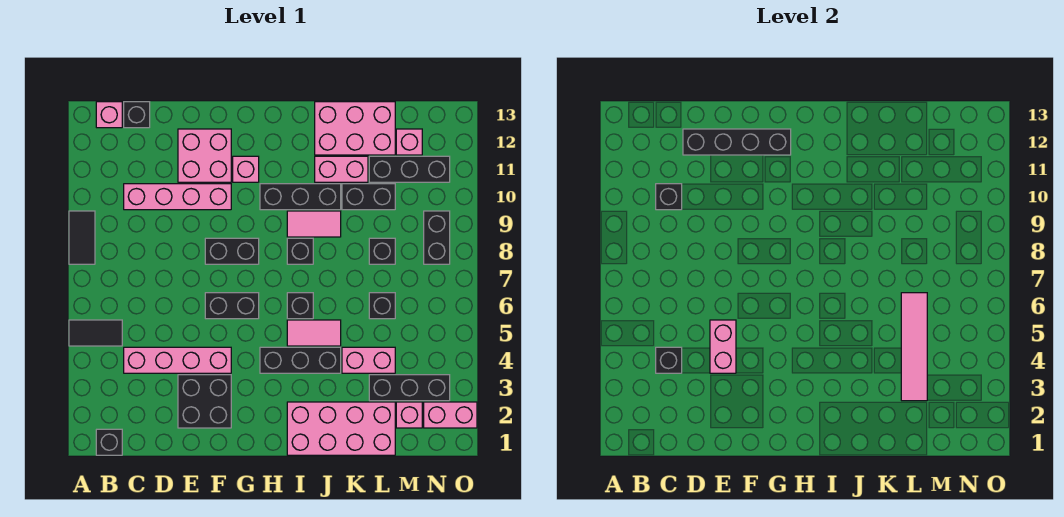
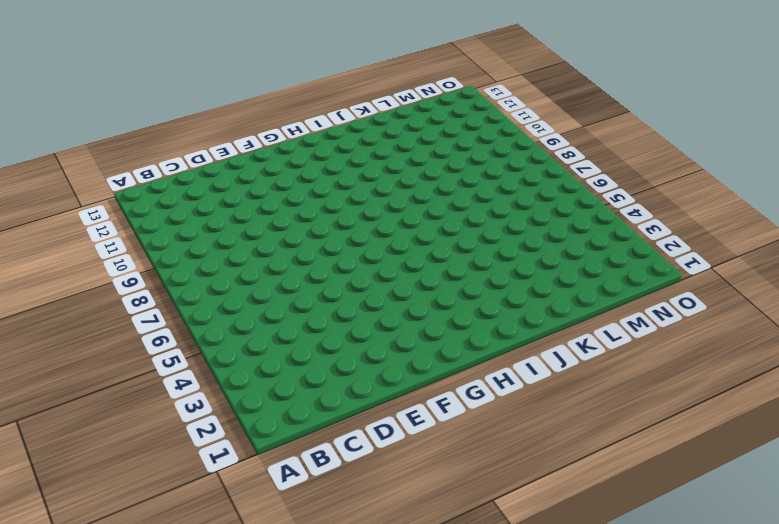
none -> black tile A5:B5 level 1
none -> black tile A8:A9 level 1
none -> black brick B1 level 1
none -> pink brick B13 level 1

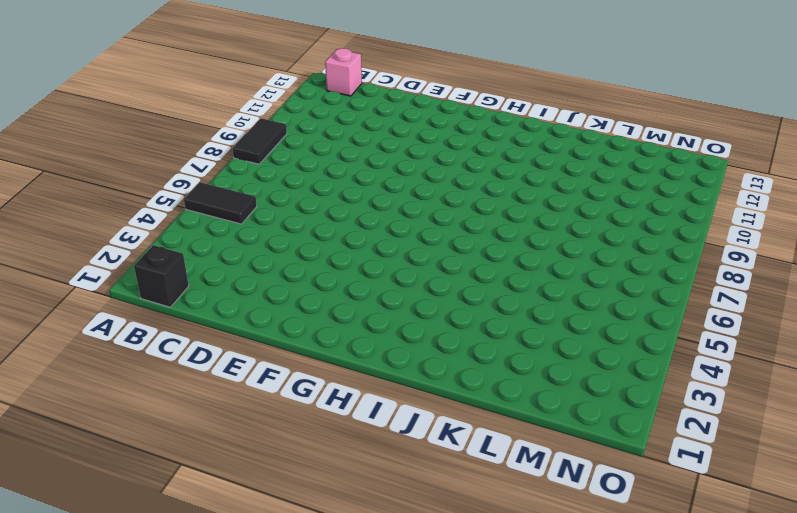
none -> pink brick C4:F4 level 1
none -> pink brick C10:F10 level 1
none -> black brick C13 level 1
none -> black brick E2:F3 level 1

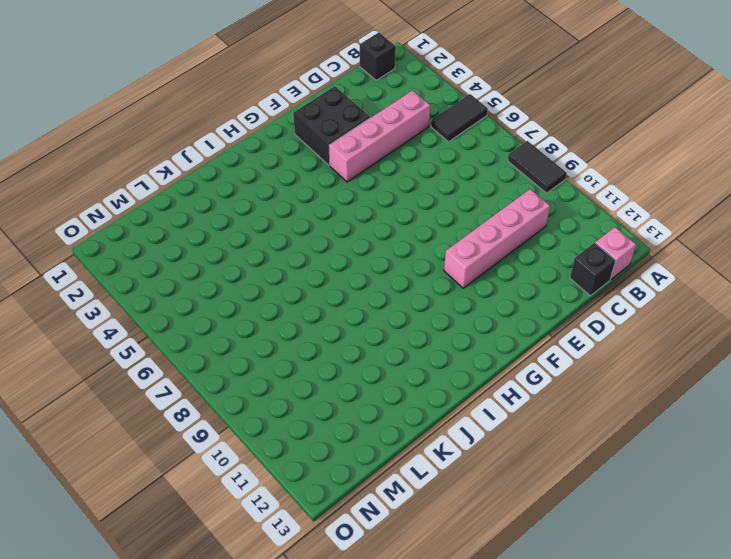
none -> pink brick E11:F12 level 1
none -> black brick F6:G6 level 1
none -> black brick F8:G8 level 1
none -> pink brick G11 level 1

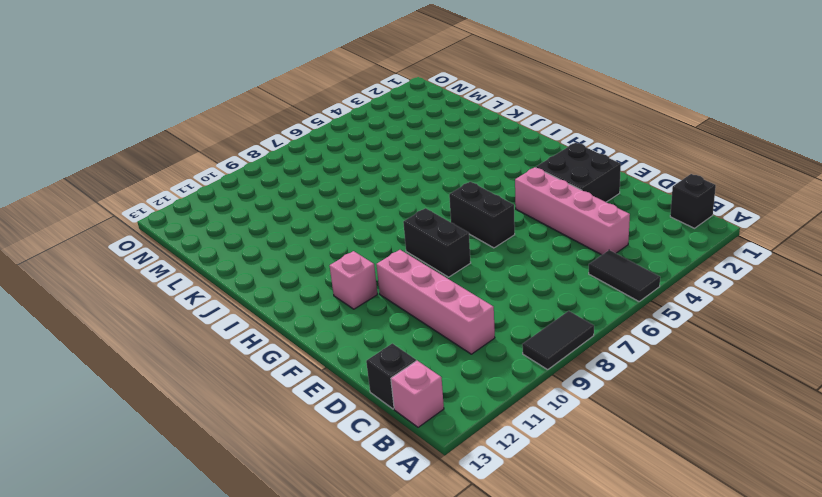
none -> pink brick E11:F12 level 1
none -> black brick H4:J4 level 1
none -> black brick H10:J10 level 1
none -> pink brick I1:L2 level 1

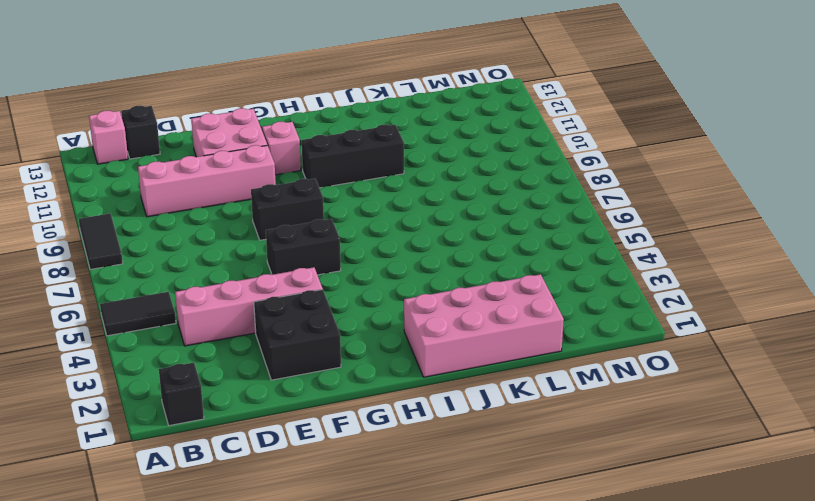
none -> black brick H4:J4 level 1
none -> pink tile I5:J5 level 1
none -> black brick I6 level 1
none -> black brick I8 level 1

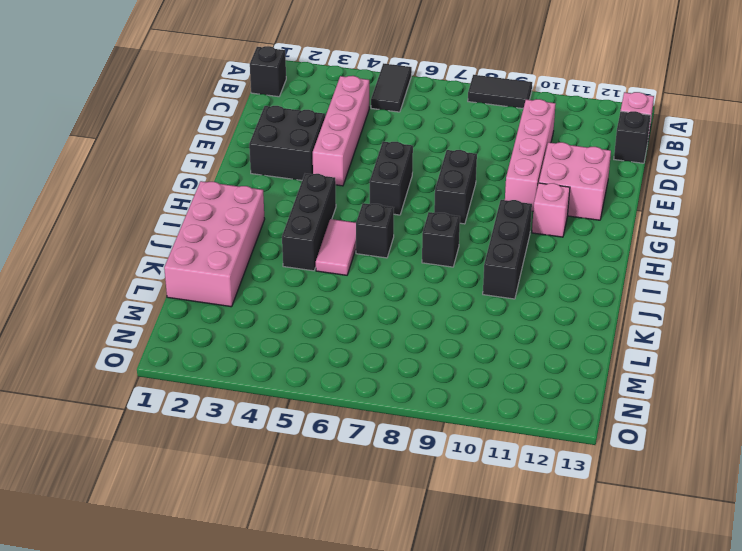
none -> pink tile I9:J9 level 1
none -> pink brick J11:K11 level 1
none -> pink brick J12:L13 level 1
none -> pink brick K4:L4 level 1

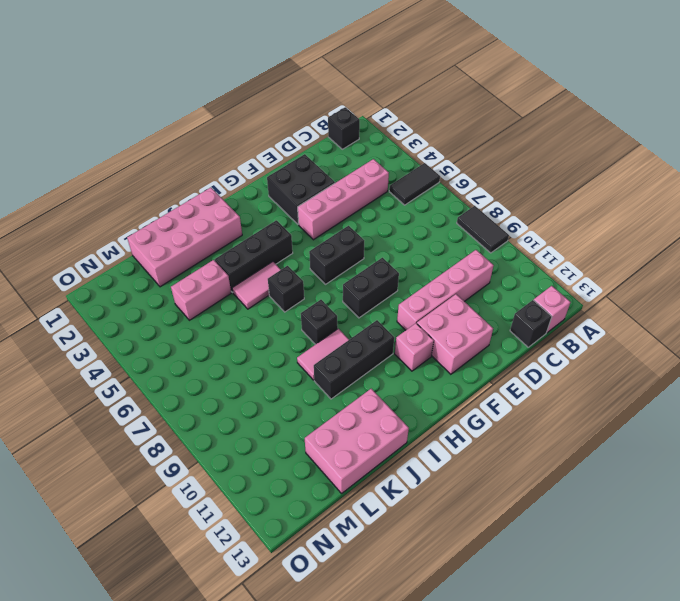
none -> pink brick J11:K11 level 1
none -> black brick K10:L10 level 1
none -> black brick L3:N3 level 1
none -> black brick L6 level 1

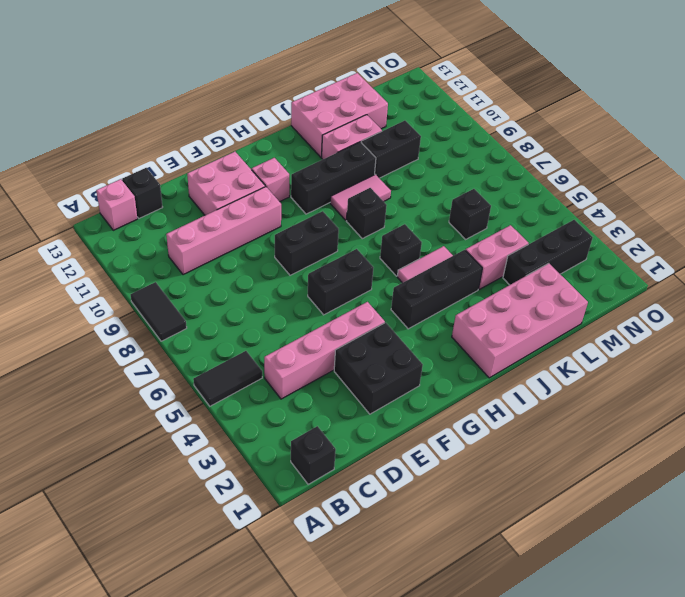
none -> black brick L8 level 1
none -> black brick L11:N11 level 1
none -> pink brick M2 level 1
none -> pink brick M12 level 1

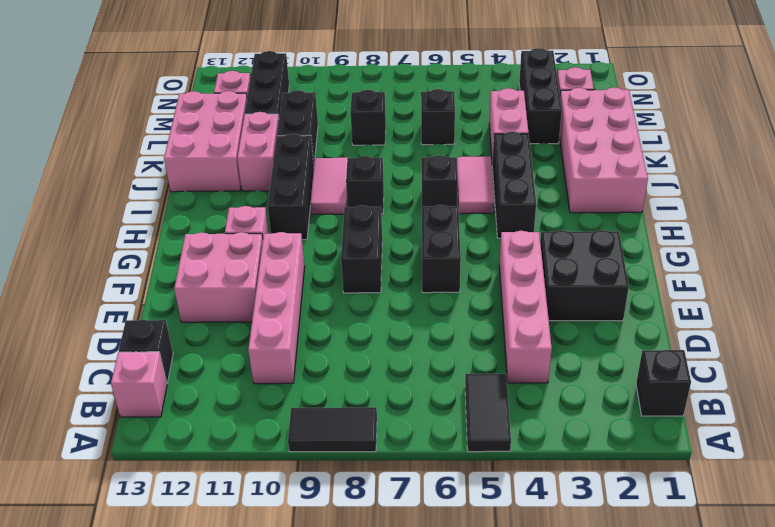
none -> pink brick N2:O2 level 1
none -> black brick N8:N9 level 1
none -> black brick C4 level 2
none -> black brick C10 level 2

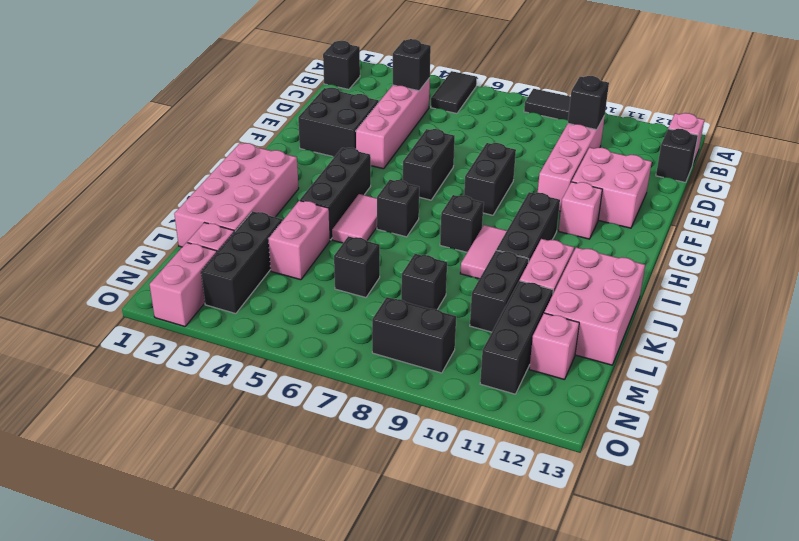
none -> black brick D12:G12 level 2
none -> pink brick E4:E5 level 2
none -> pink tile L3:L6 level 2

